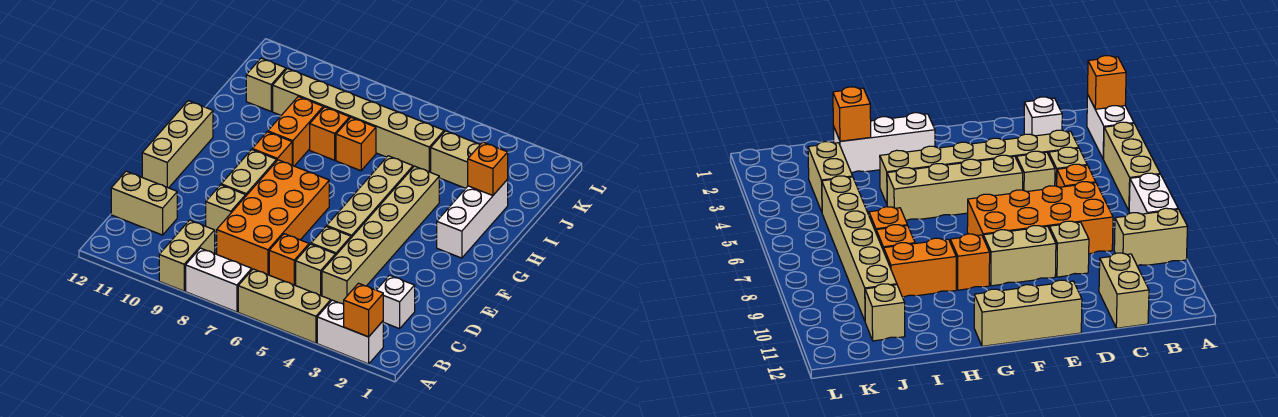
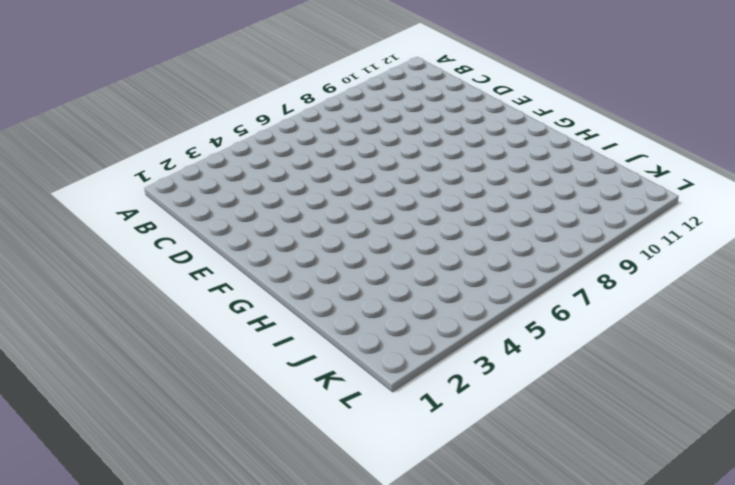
none -> white brick A2:A3 level 1
none -> tan brick A4:A6 level 1
none -> white brick A7:A8 level 1

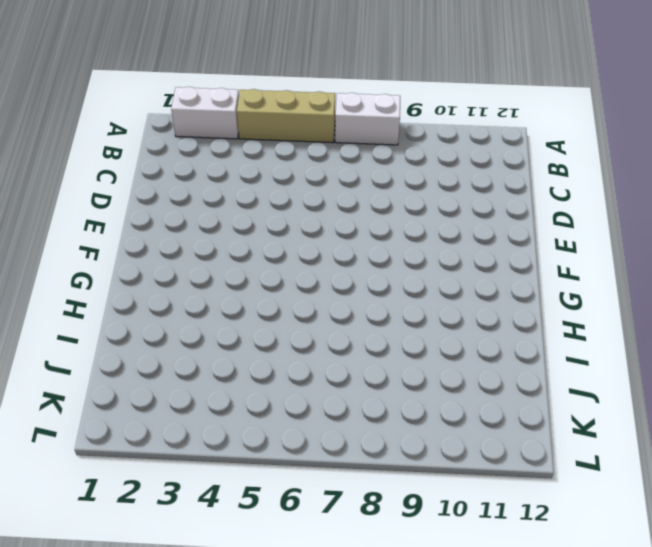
none -> tan brick A9:B9 level 1
none -> white brick C2 level 1
none -> tan brick C4:H4 level 1

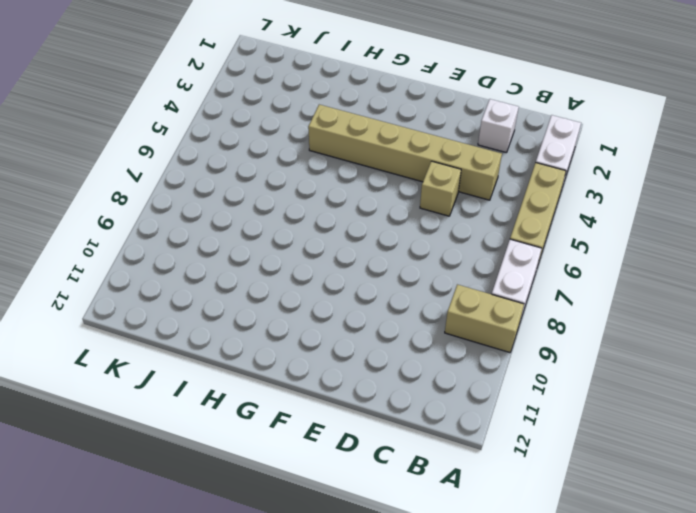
none -> tan brick C5 level 1
none -> orange brick C6 level 1
none -> orange brick C7:F8 level 1

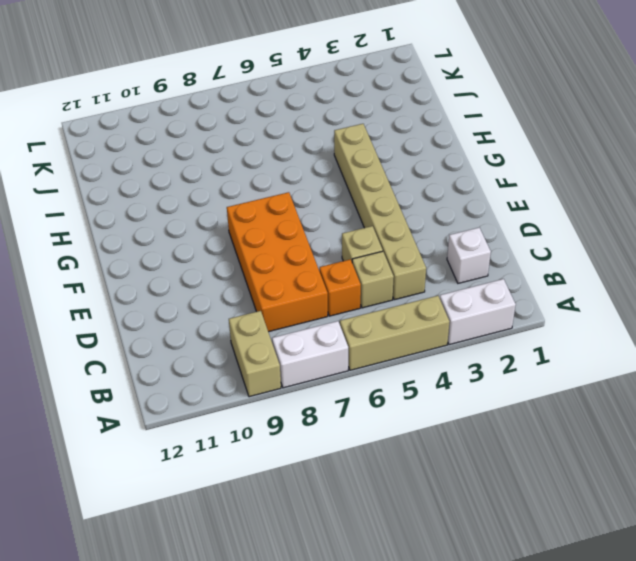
none -> tan brick C11:C12 level 1
none -> tan brick D9 level 1
none -> tan brick E5:H5 level 1

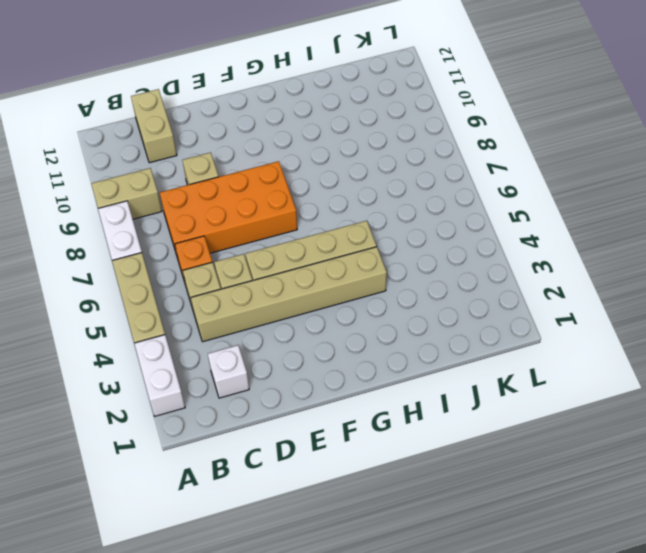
none -> tan brick E9:F9 level 1
none -> tan brick E12:G12 level 1
none -> white brick G2:I2 level 1

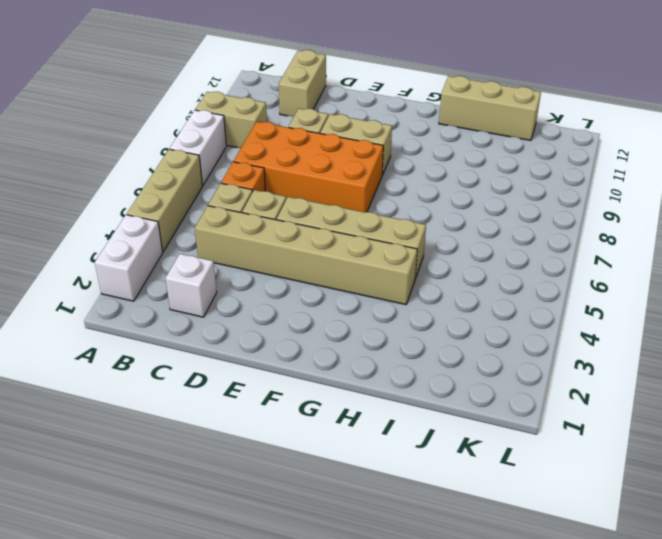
tan brick H12:J12 level 1 -> tan brick E12:G12 level 1
none -> white brick G2:I2 level 1
none -> orange brick G9 level 1
none -> orange brick H9:I9 level 1

